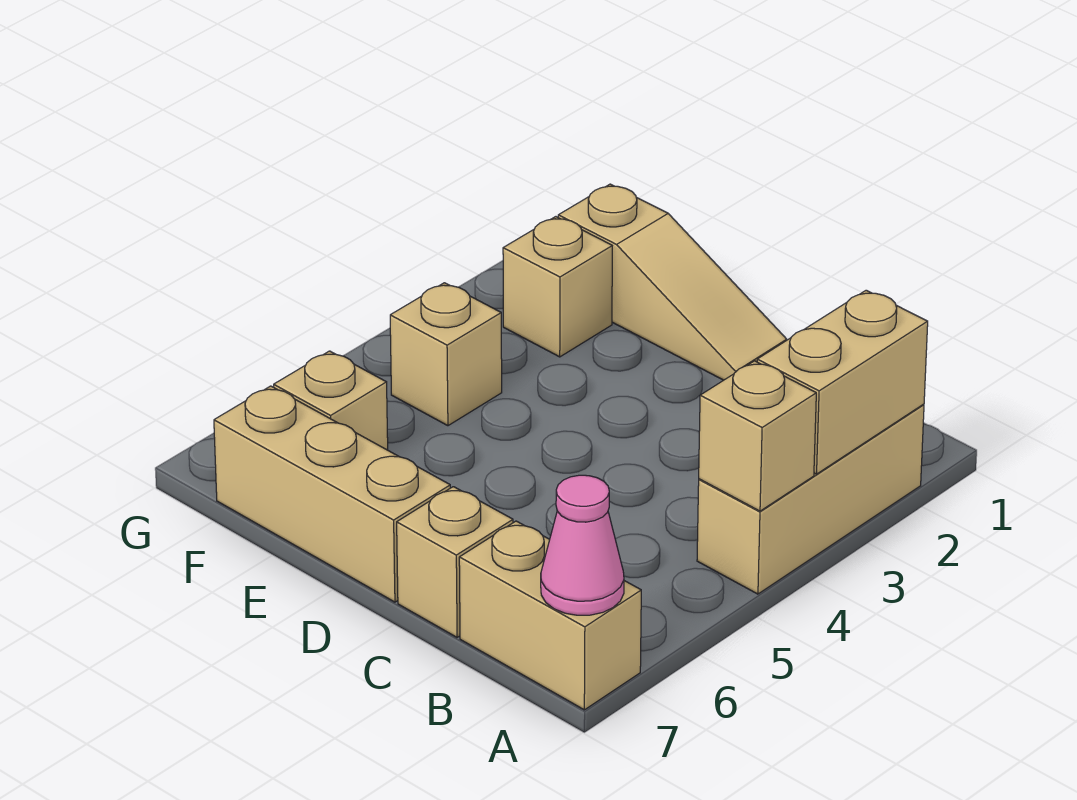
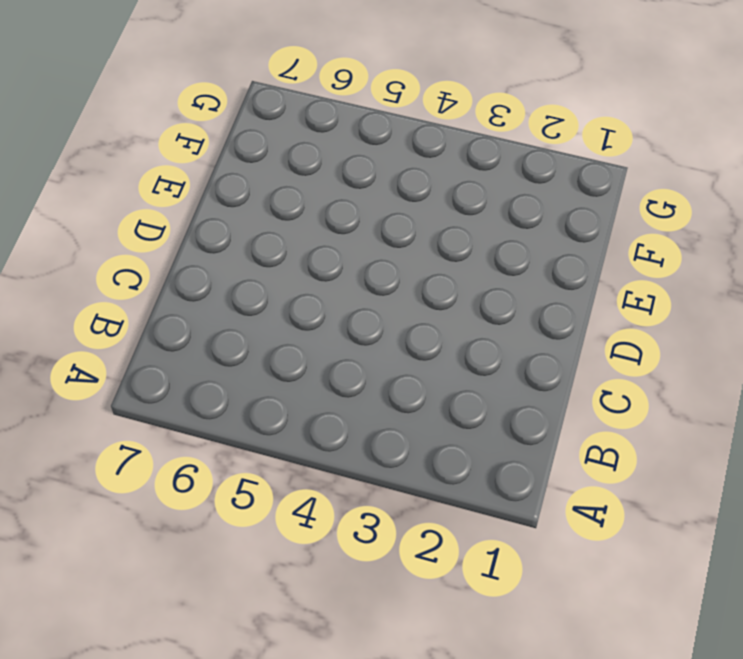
none -> tan brick A2:A4 level 1
none -> tan brick A7:B7 level 1

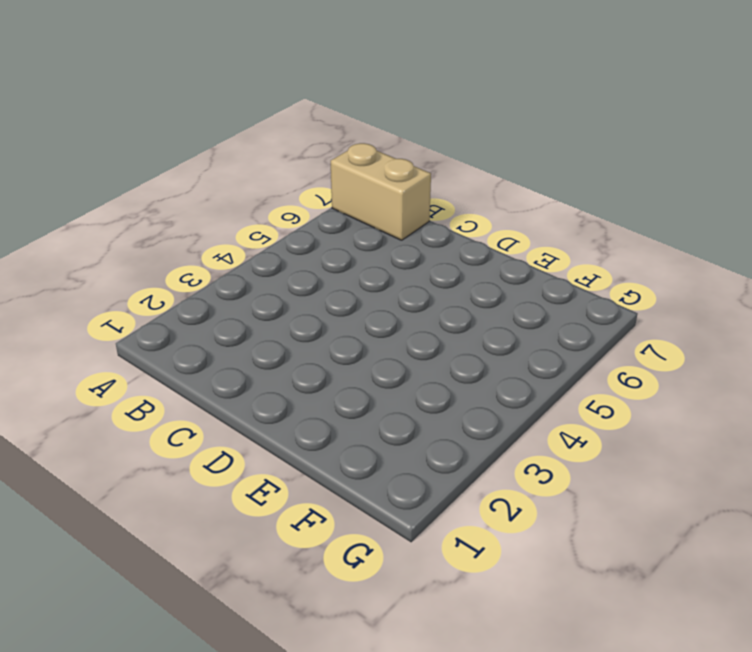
none -> tan brick A2:A4 level 1
none -> tan brick C7 level 1

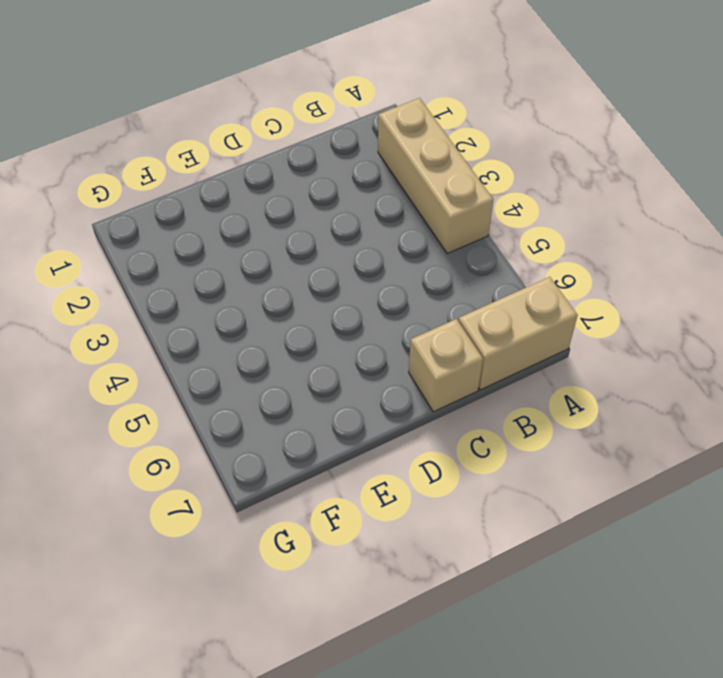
none -> tan slope D1:F1 level 1 top F
none -> tan brick D7:F7 level 1

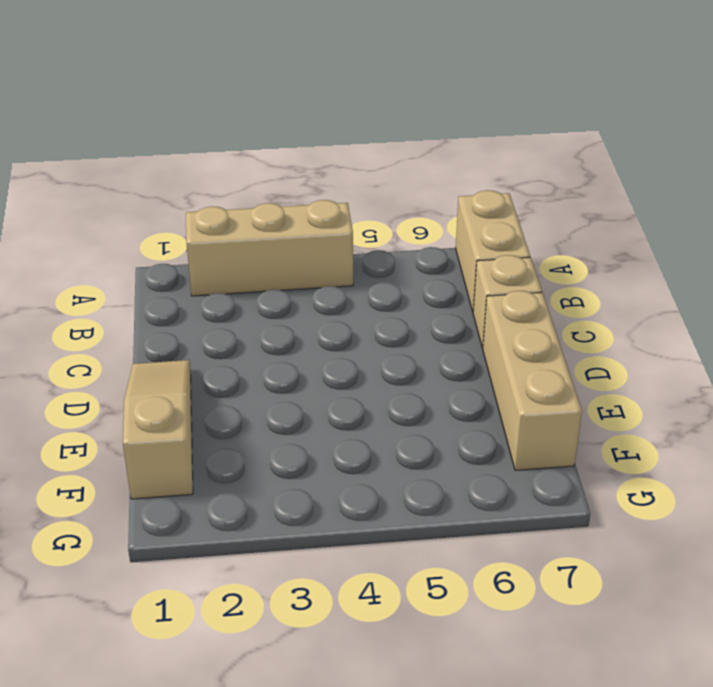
none -> tan brick F2 level 1
none -> tan brick F4 level 1

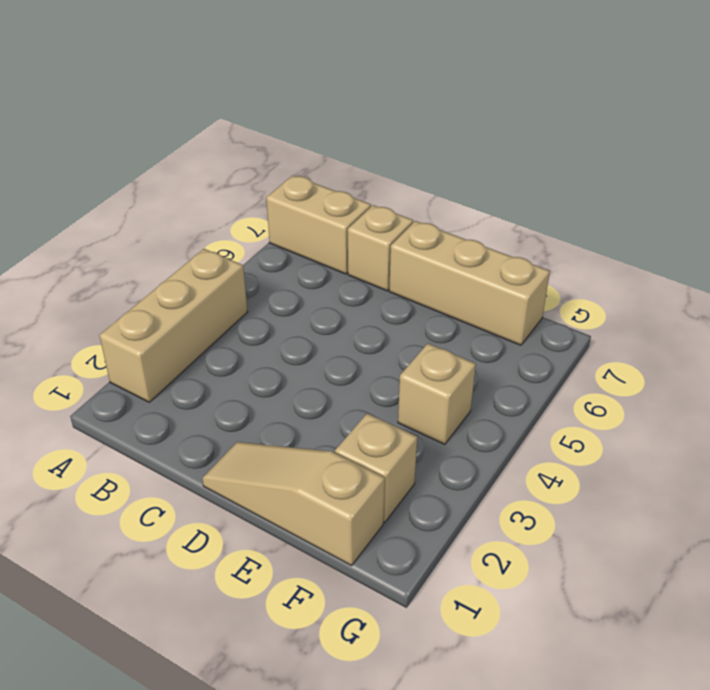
none -> tan brick F6 level 1
none -> tan brick A2:A3 level 2

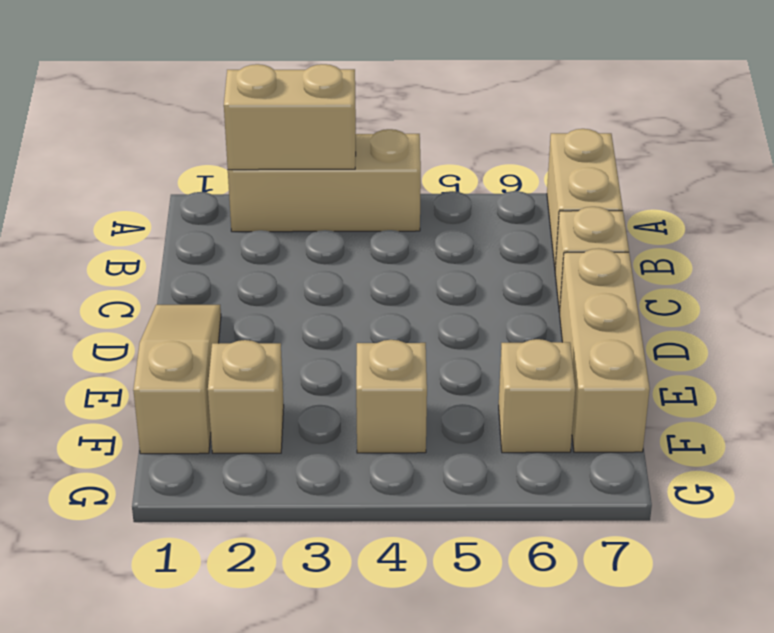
none -> tan brick A4 level 2
none -> pink cone A7 level 2

